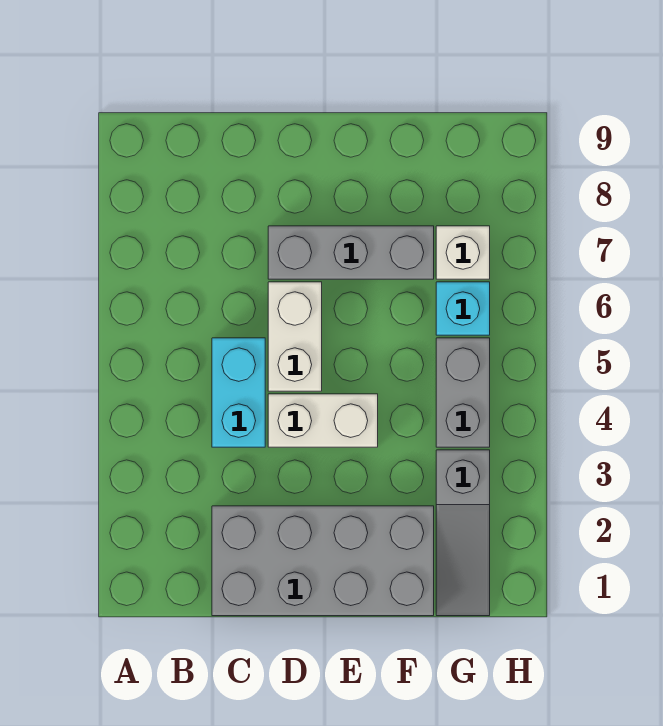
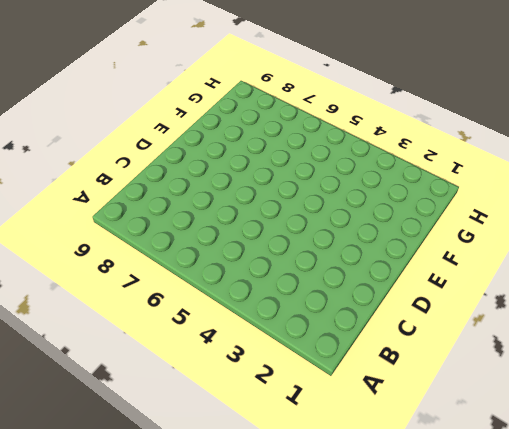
none -> grey brick C1:F2 level 1
none -> cyan brick C4:C5 level 1

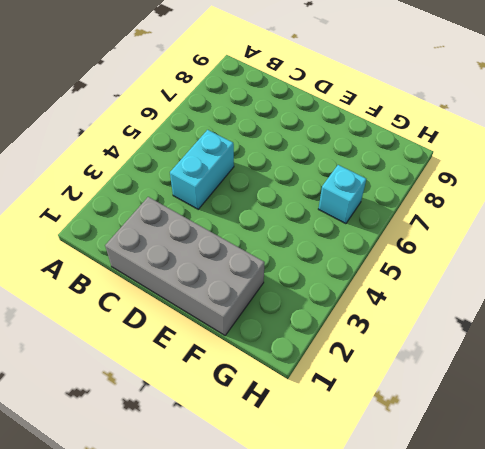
none -> white brick D4:E4 level 1
none -> white brick D5:D6 level 1

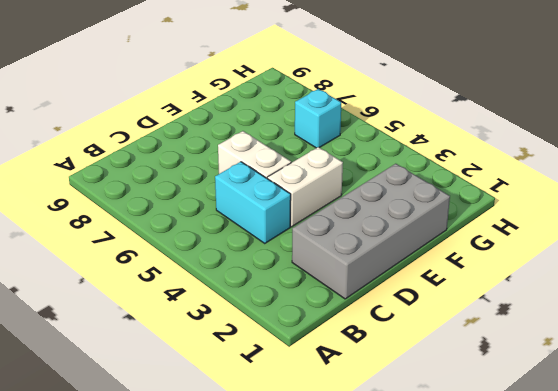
none -> grey brick D7:F7 level 1
none -> grey slope G1:G3 level 1 top 3

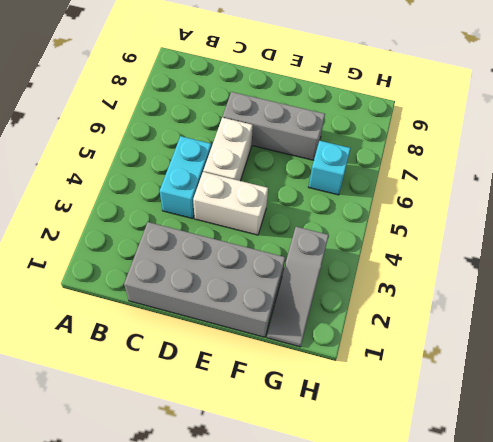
none -> grey brick G4:G5 level 1
none -> white brick G7 level 1

